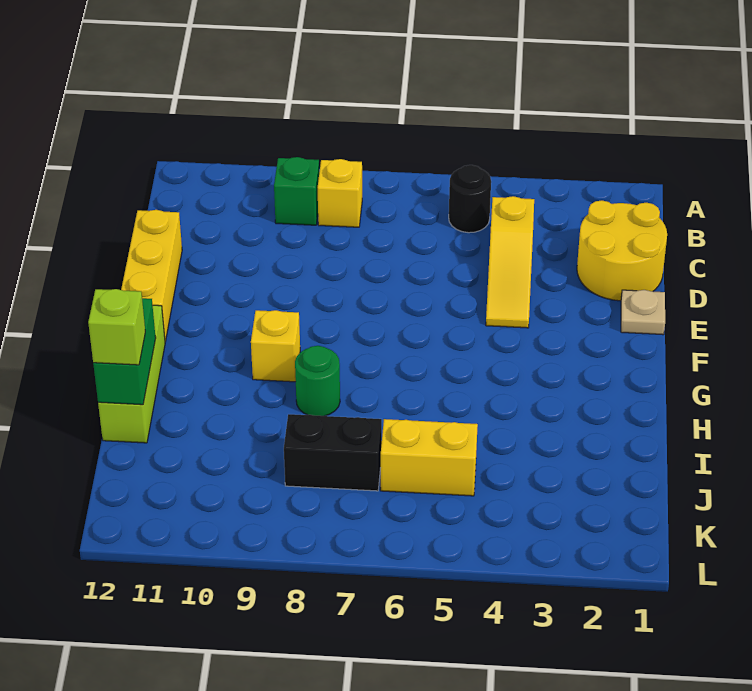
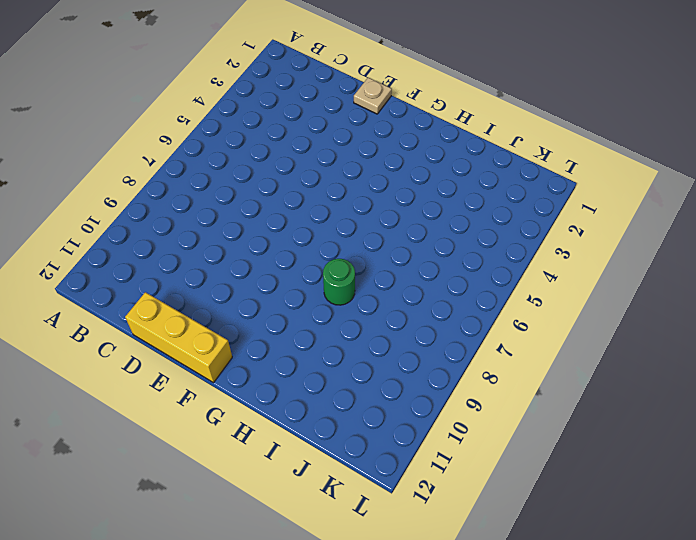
none -> black round brick B5 level 1
none -> yellow brick B8 level 1
none -> green brick B9 level 1

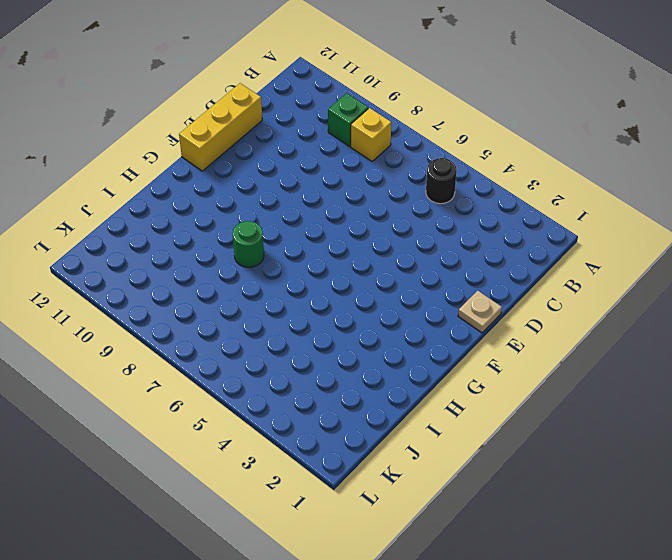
none -> yellow round brick C1:D2 level 1
none -> yellow slope C4:E4 level 1 top C
none -> yellow brick G9 level 1

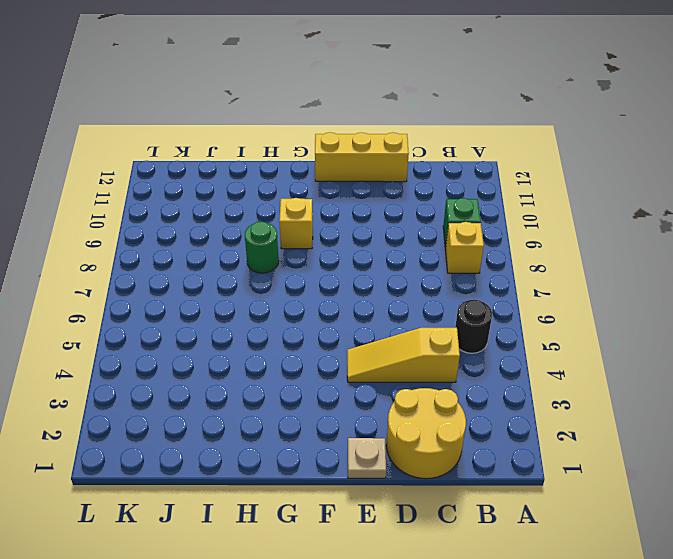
none -> lime brick G12:I12 level 1
none -> yellow brick J5:J6 level 1
none -> black brick J7:J8 level 1

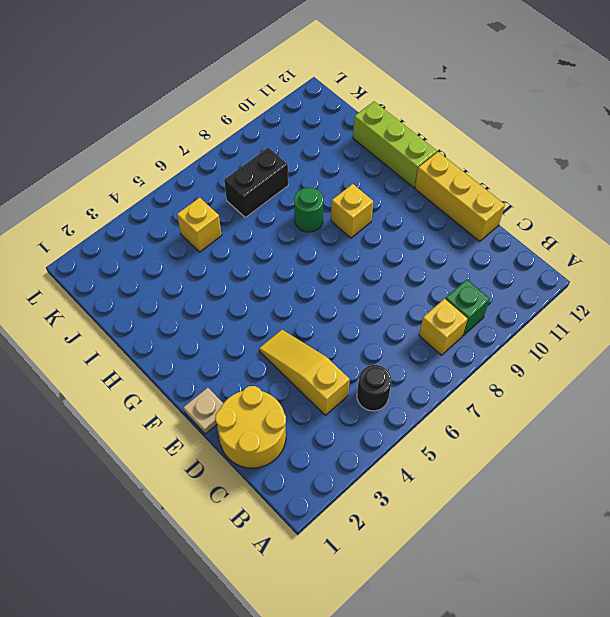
yellow brick J5 level 1 -> yellow brick J5:J6 level 1
none -> green brick H12:I12 level 2
none -> lime brick I12 level 3

